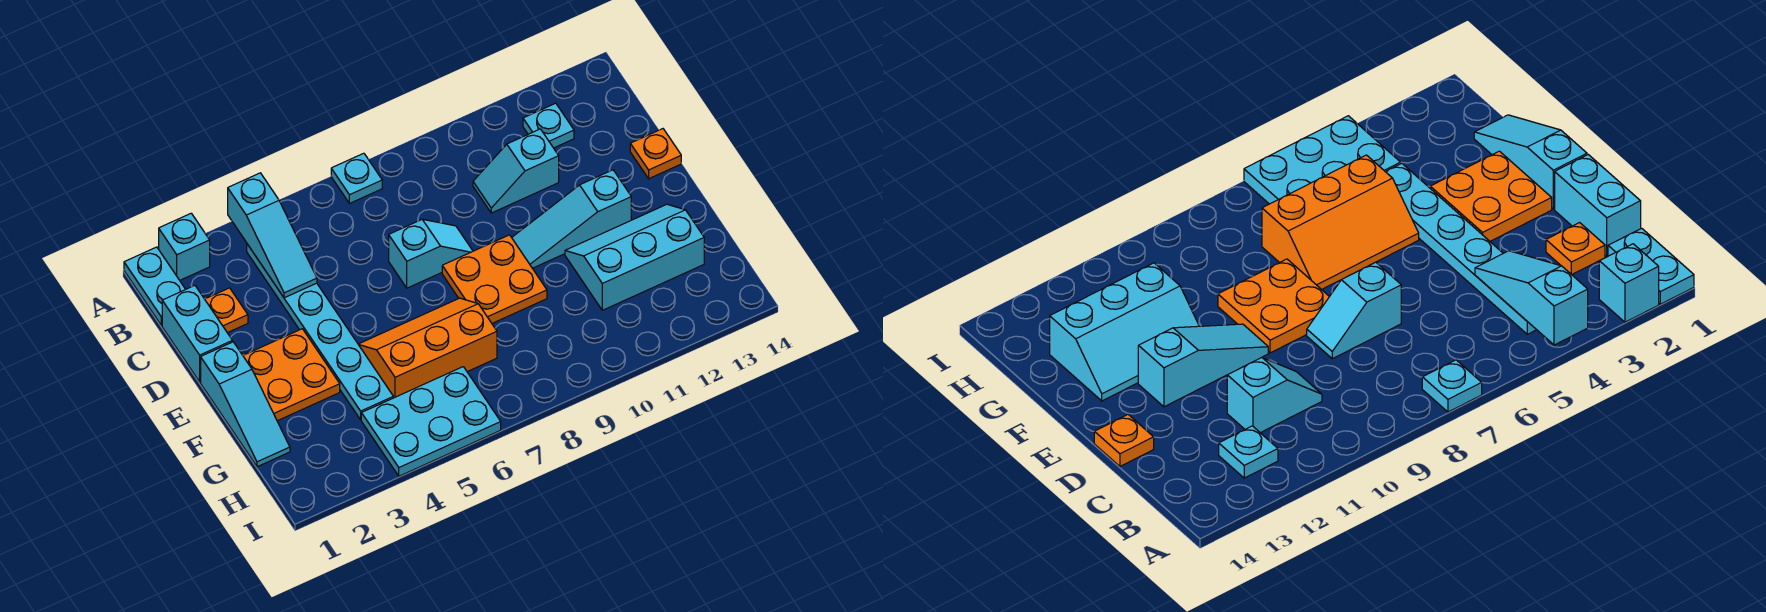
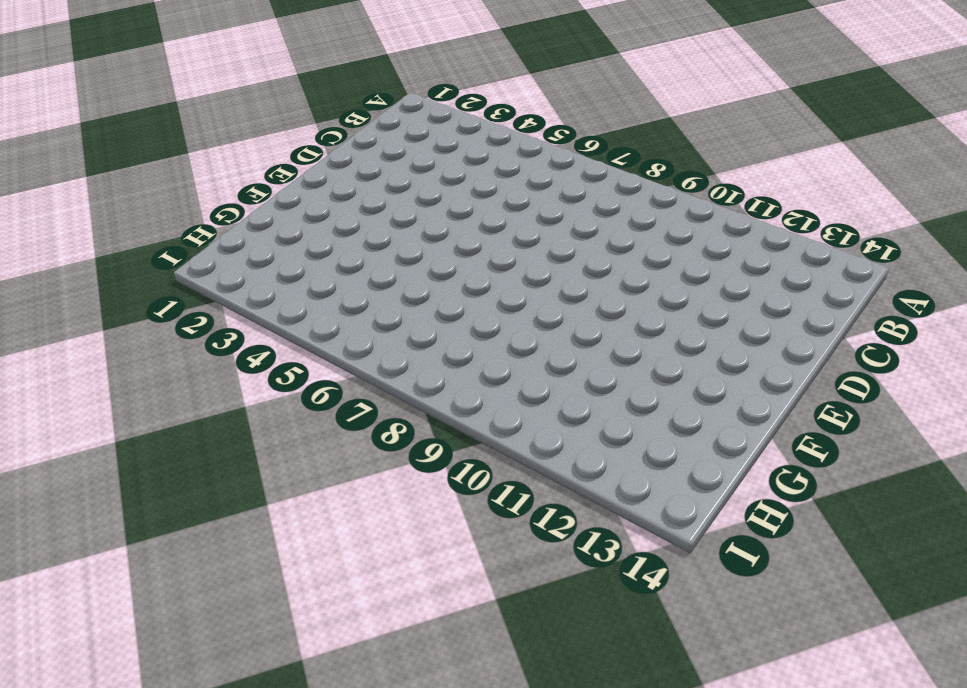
none -> cyan plate A1:B1 level 1
none -> cyan brick A2 level 1
none -> cyan plate A7 level 1

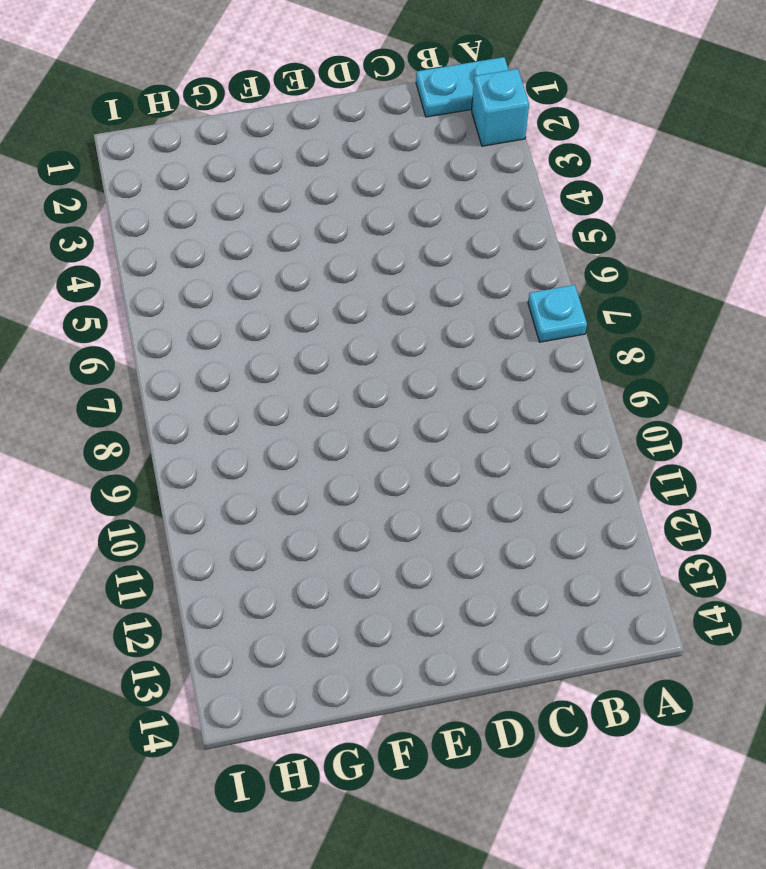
none -> cyan plate B4:G4 level 1
none -> cyan plate B12 level 1
none -> cyan brick C1:D1 level 1

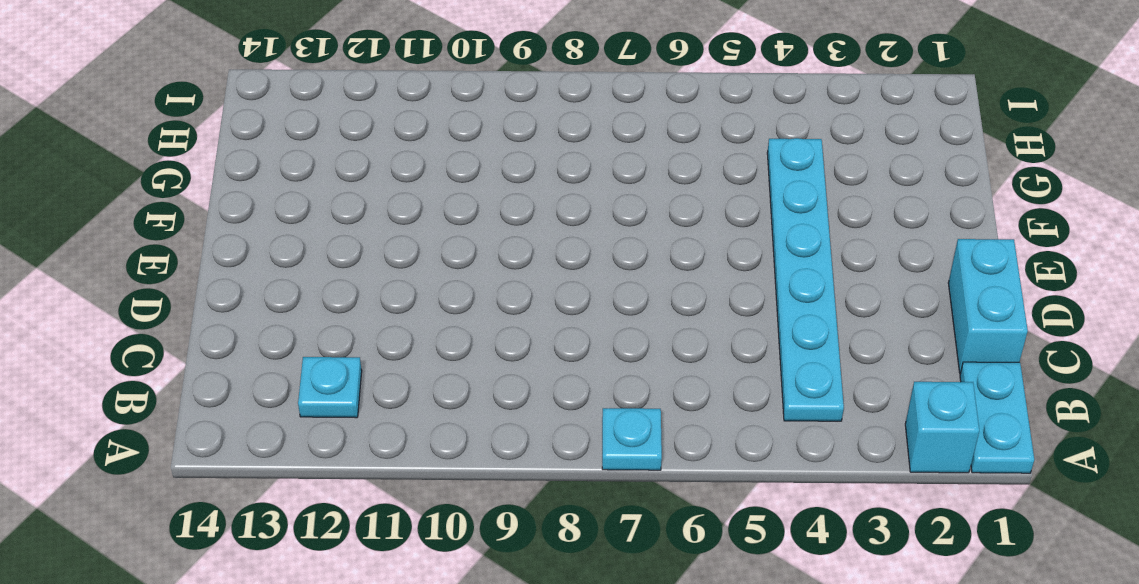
none -> orange plate C2 level 1
none -> cyan slope C10:C11 level 1 top 11
none -> cyan slope D7:D8 level 1 top 7

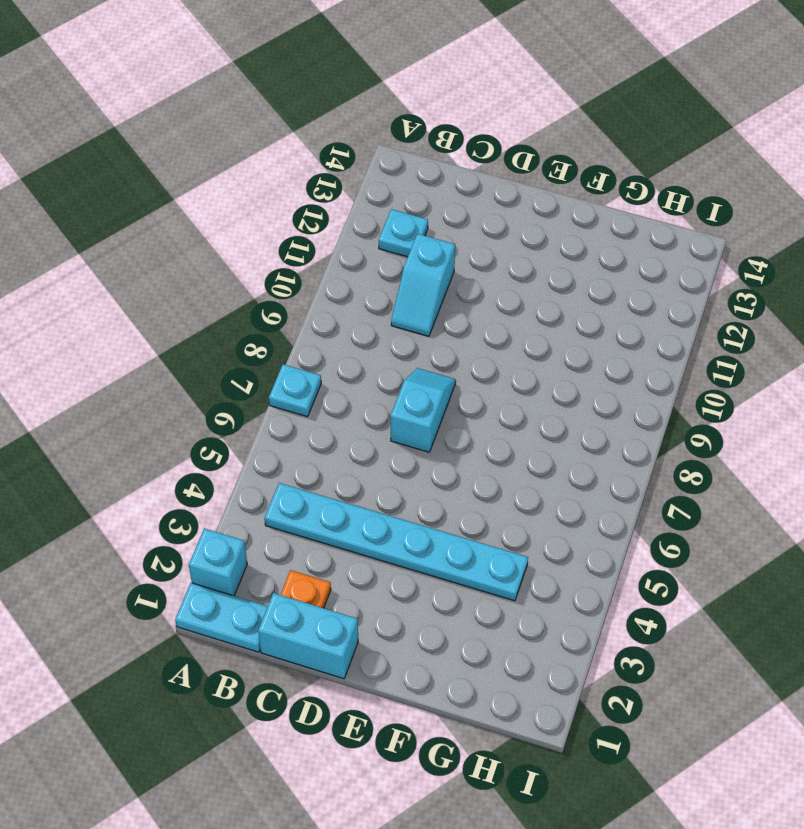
none -> orange plate D14 level 1
none -> cyan slope E1:G1 level 1 top E
none -> orange plate E2:F3 level 1

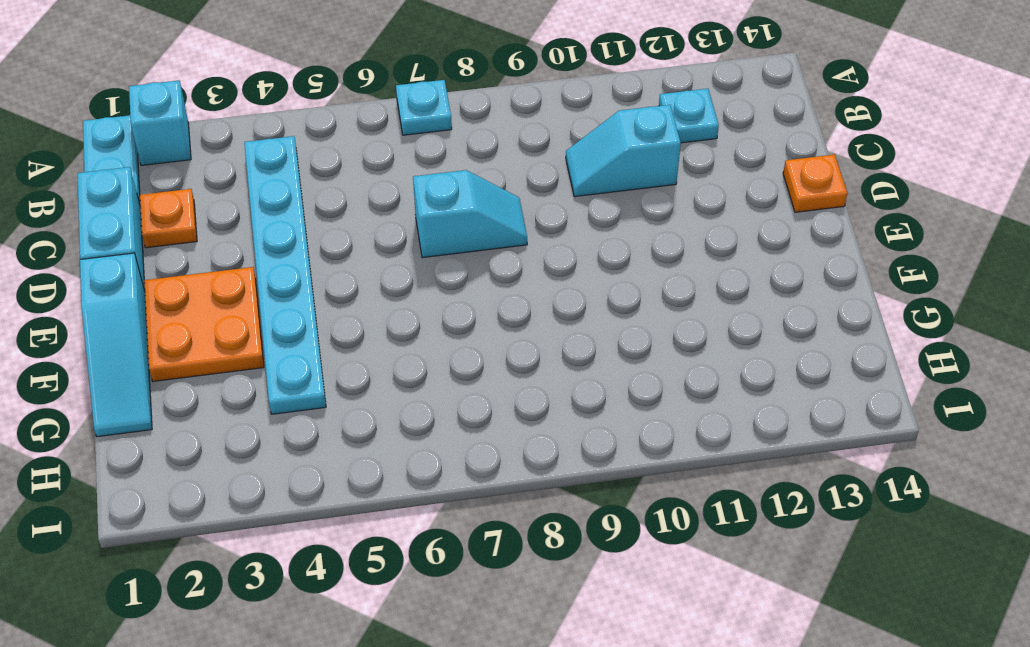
none -> orange plate E8:F9 level 1
none -> cyan slope E10:E12 level 1 top 12
none -> orange slope F5:G7 level 1 top G

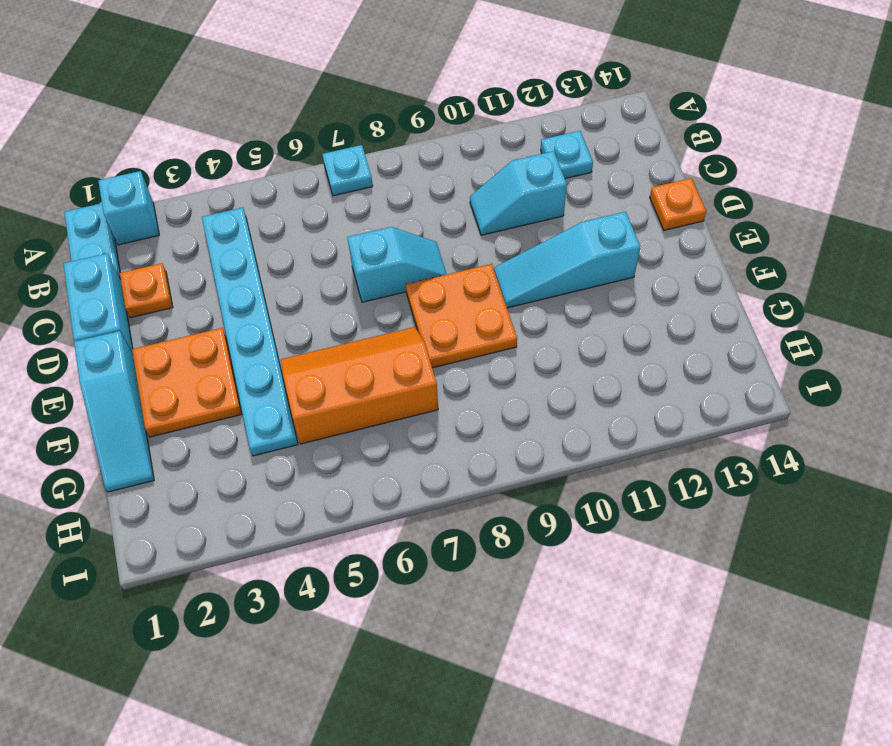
none -> cyan slope F11:G13 level 1 top G
none -> cyan plate H4:I6 level 1
none -> cyan slope A4:C4 level 2 top A

